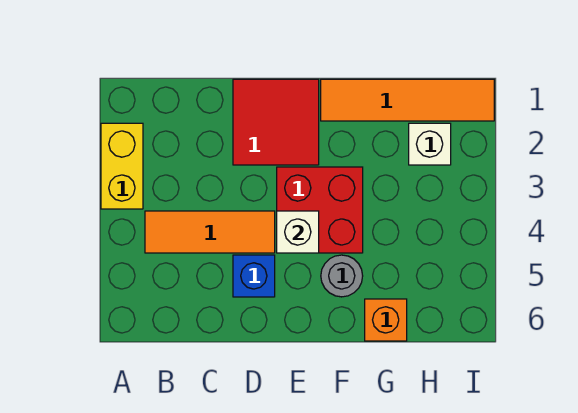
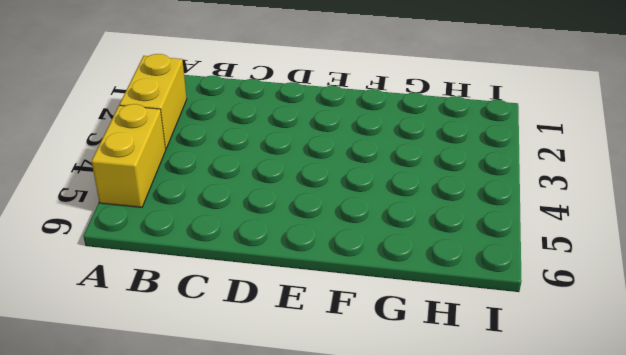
yellow brick A4:A5 level 1 -> none
none -> orange tile B4:D4 level 1
none -> red tile D1:E2 level 1

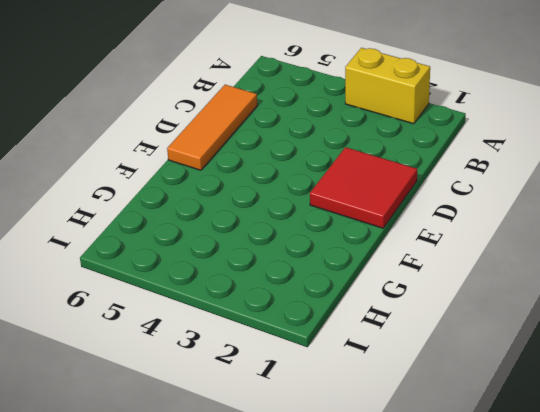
orange tile C6:E6 level 1 -> orange tile B4:D4 level 1
none -> blue brick D5 level 1
none -> red brick E3:F4 level 1

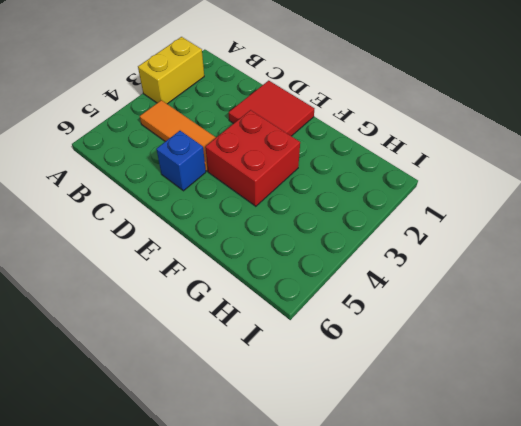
none -> orange tile F1:I1 level 1
none -> grey round brick F5 level 1

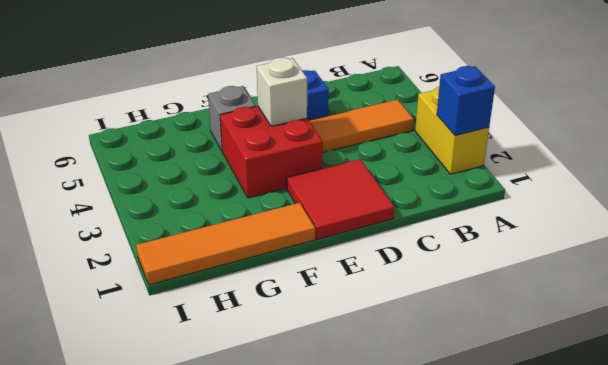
blue brick A2 level 2 -> none
grey brick F5 level 1 -> grey round brick F5 level 1
none -> orange brick G6 level 1
none -> white brick H2 level 1

